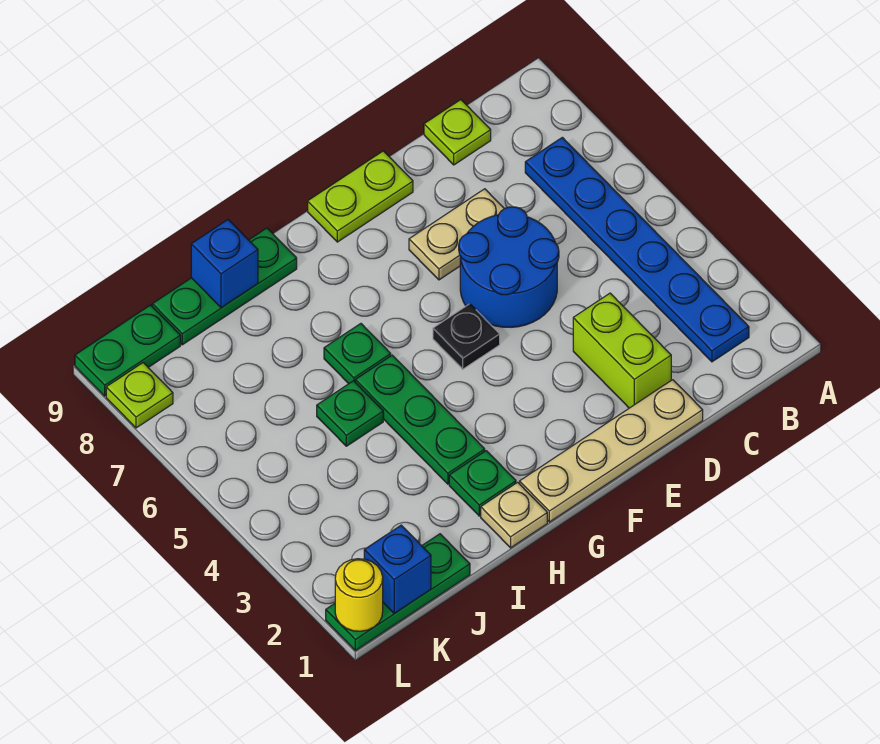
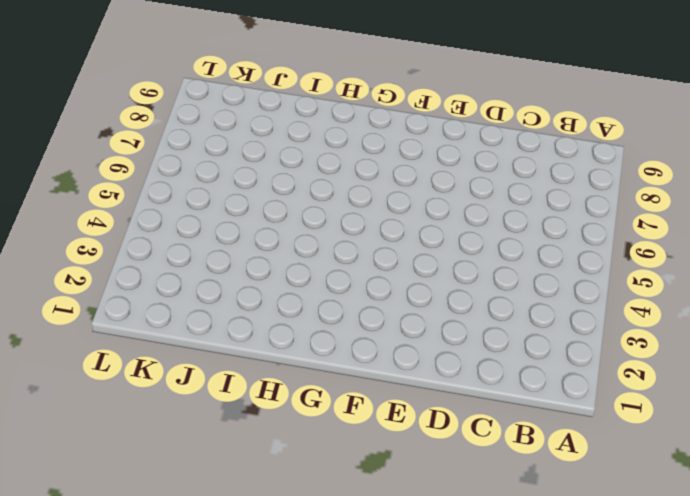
none -> blue plate B2:B7 level 1
none -> lime plate C9 level 1
none -> tan plate D1:G1 level 1

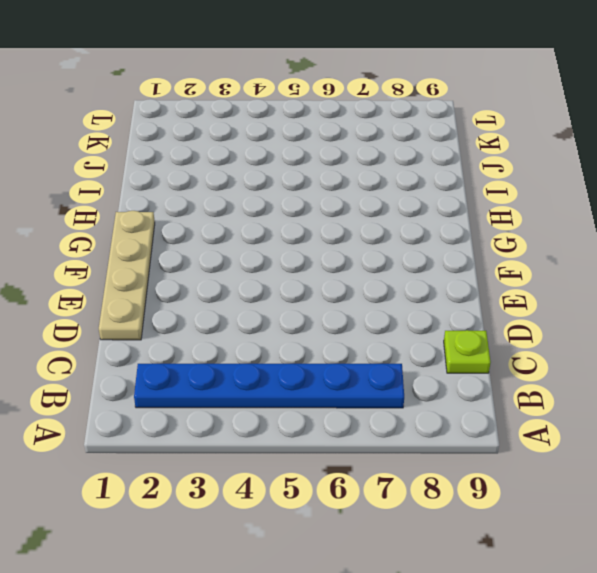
none -> lime brick D2:D3 level 1
none -> blue round brick D5:E6 level 1
none -> tan plate D7:E7 level 1

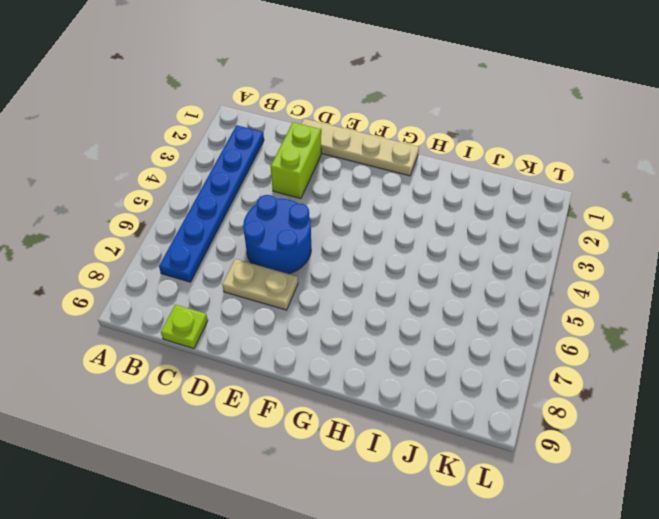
none -> lime plate E9:F9 level 1
none -> black plate F5 level 1
none -> tan plate H1 level 1

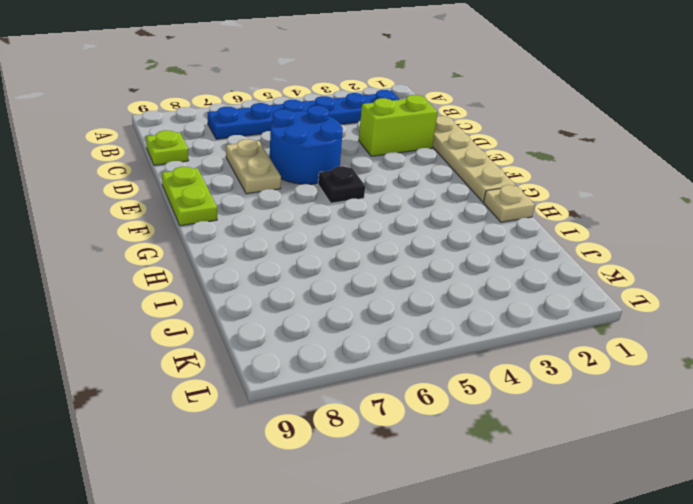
none -> green plate H2 level 1
none -> green plate H3:H5 level 1
none -> green plate H6 level 1

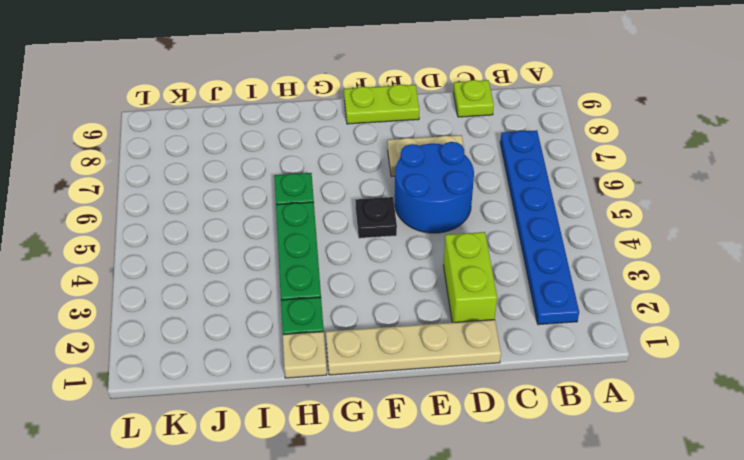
none -> green plate H9:J9 level 1
none -> green plate I5 level 1
none -> green plate J1:L1 level 1

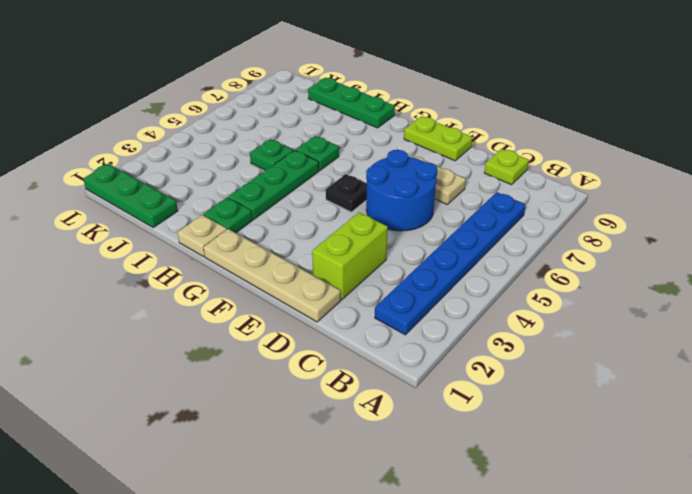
none -> green plate K9:L9 level 1
none -> lime plate L8 level 1
none -> blue brick I9 level 2

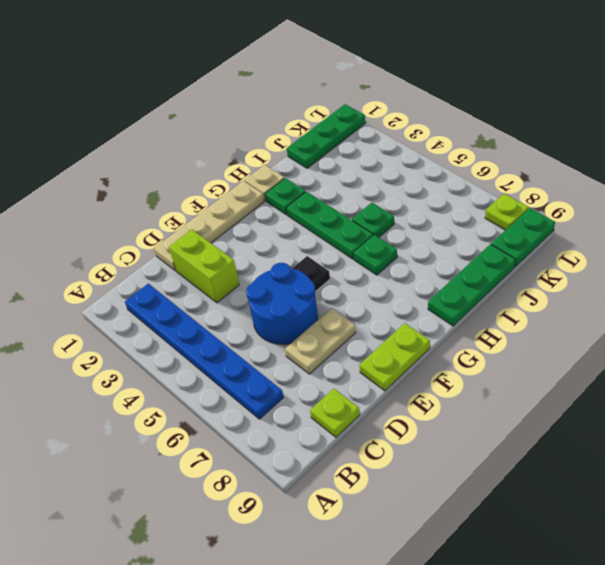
none -> blue brick I9 level 2
none -> blue brick K1 level 2
none -> yellow round brick L1 level 2

